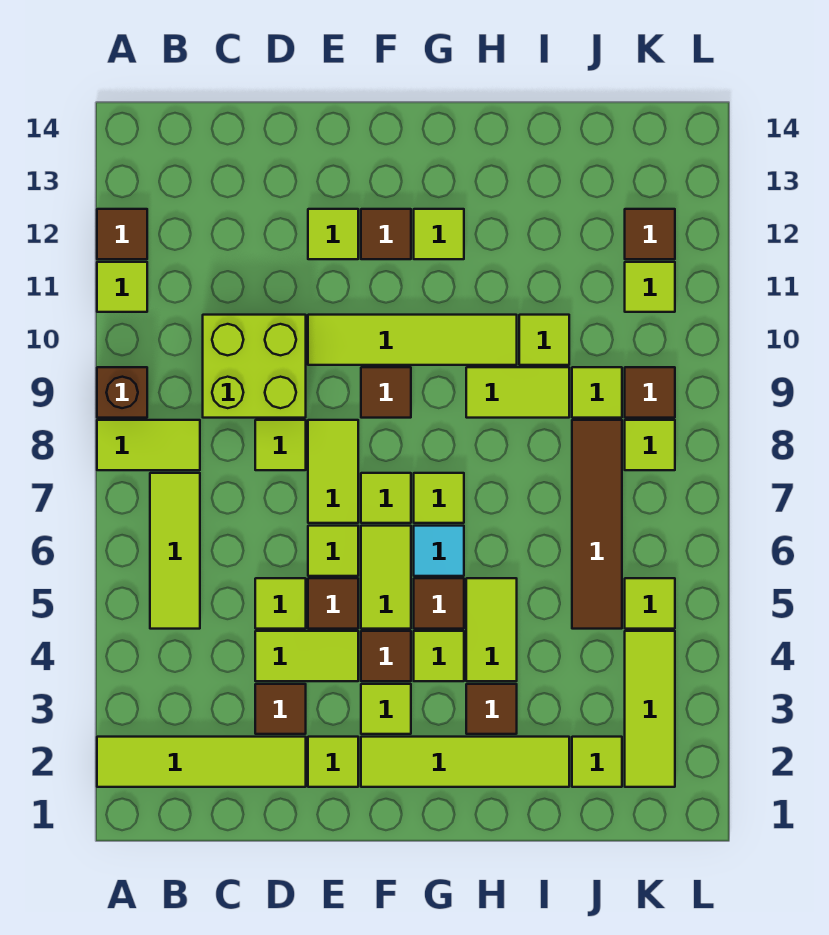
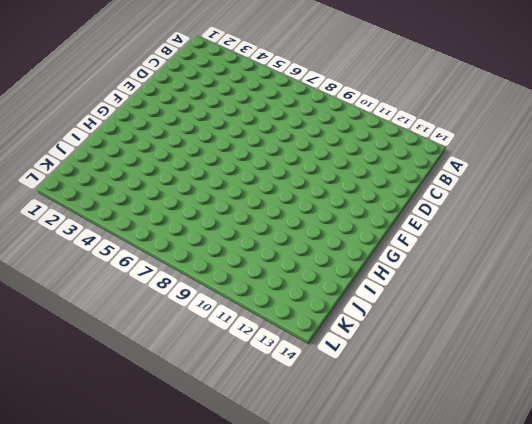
none -> lime tile A2:D2 level 1
none -> lime tile A8:B8 level 1
none -> brown brick A9 level 1
none -> lime tile A11 level 1

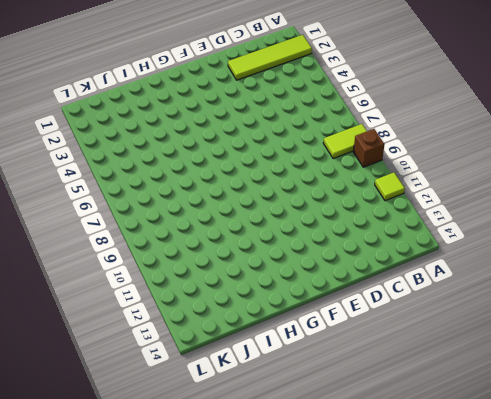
none -> brown tile A12 level 1
none -> lime tile B5:B7 level 1
none -> lime brick C9:D10 level 1
none -> brown tile D3 level 1

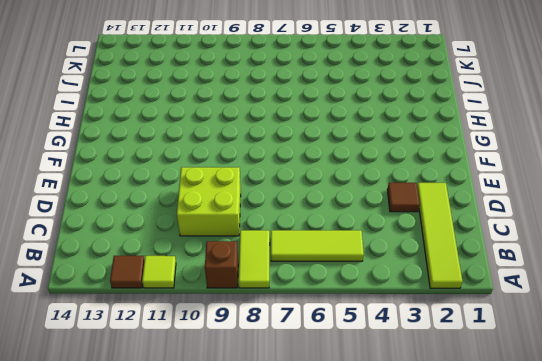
none -> lime tile D4:E4 level 1
none -> lime tile D5 level 1
none -> lime tile D8 level 1
none -> lime tile E2 level 1

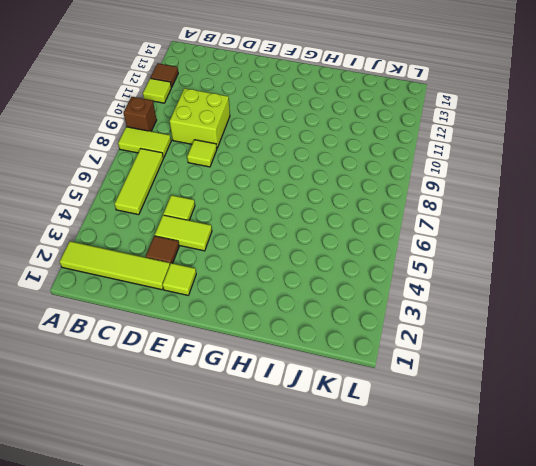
none -> brown tile E5 level 1
none -> lime tile E6 level 1
none -> lime tile E7:E8 level 1
none -> lime tile E10:H10 level 1

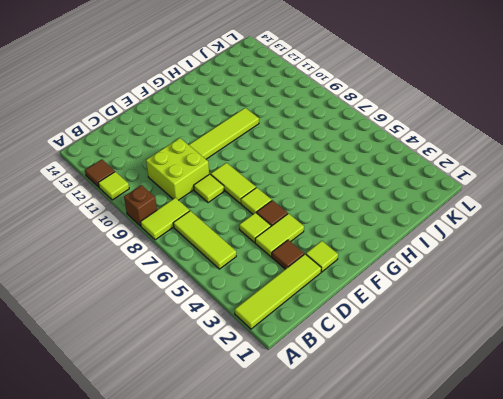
none -> lime tile E12 level 1
none -> lime tile F2:I2 level 1
none -> lime tile F3 level 1
none -> brown tile F4 level 1

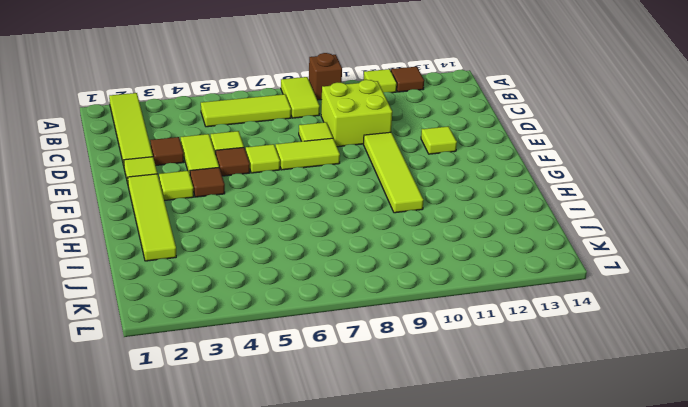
none -> lime tile F5:F6 level 1
none -> lime tile F7 level 1
none -> brown tile F9 level 1
none -> brown tile F12 level 1

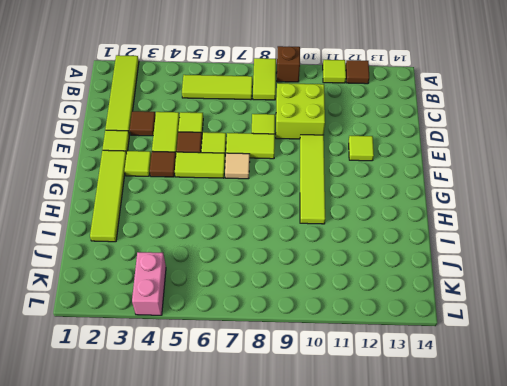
tan tile F7 level 1 -> lime tile F7 level 1
pink brick K4:L4 level 1 -> lime tile K2:K4 level 1
none -> brown tile F9 level 1
none -> brown tile F12 level 1
none -> lime tile G4 level 1
none -> brown tile G5 level 1

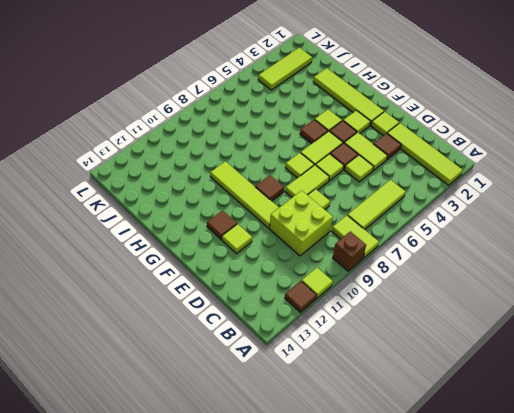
none -> cyan tile G6 level 1
none -> lime tile G7 level 1
none -> lime tile G12 level 1
none -> brown tile H3 level 1

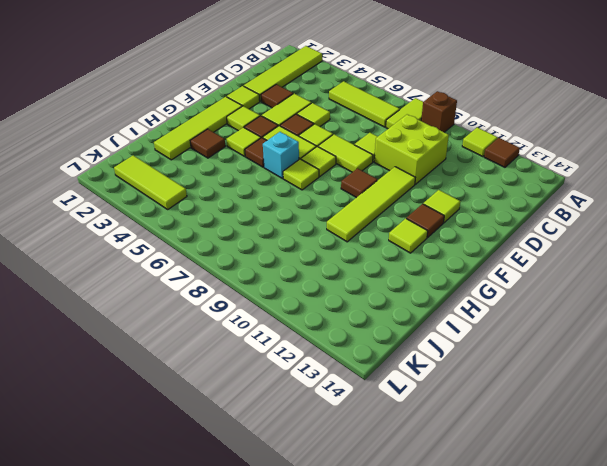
cyan brick G6 level 1 -> cyan tile G6 level 1
none -> lime tile H4:H5 level 1
none -> lime tile H9:I9 level 1
none -> lime tile I10 level 1
none -> lime tile J2 level 1

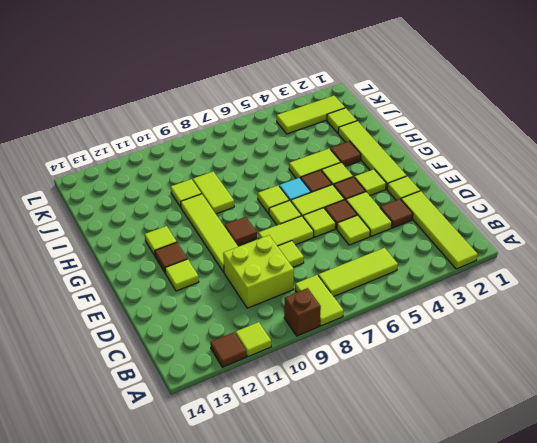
none -> brown tile J5:J8 level 1
none -> lime tile J9 level 1
none -> lime tile K5 level 1
none -> lime tile K8 level 1

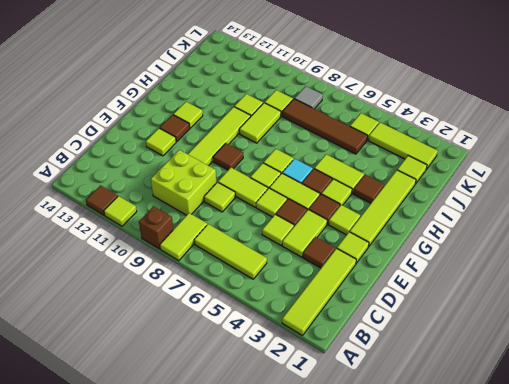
grey tile K8 level 1 -> lime tile K8 level 1
none -> brown tile K9 level 1
none -> lime tile K11 level 1
none -> brown tile K12 level 1

